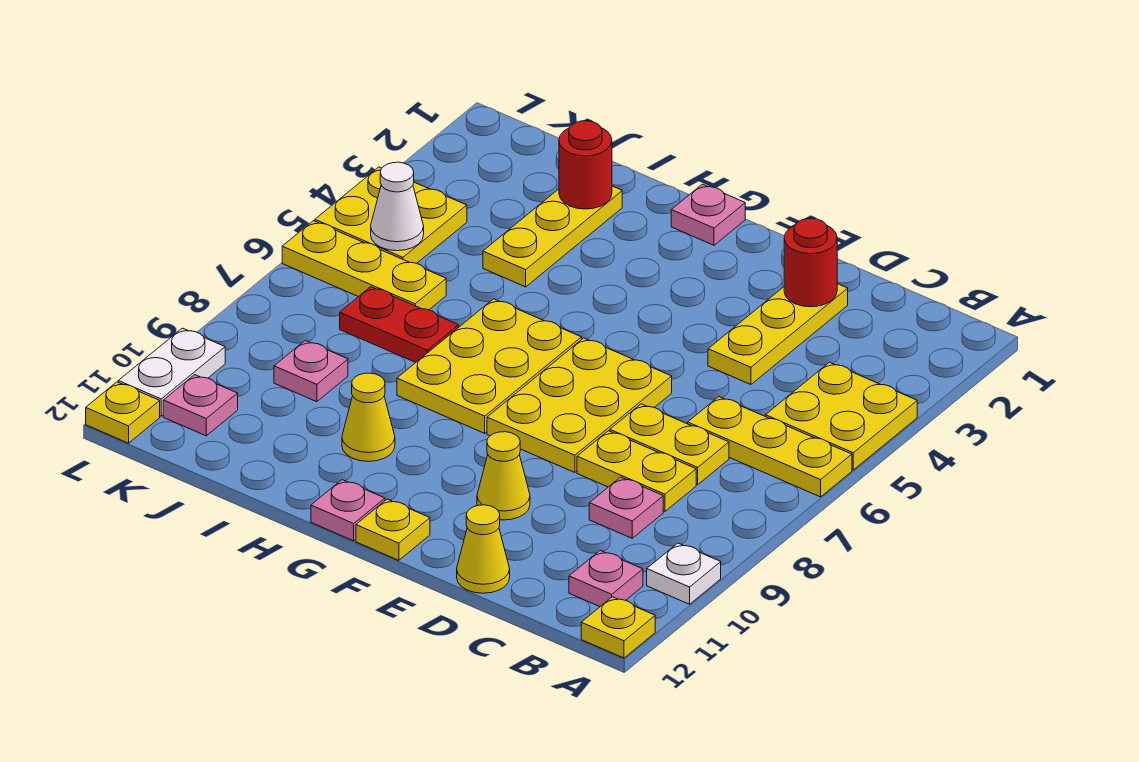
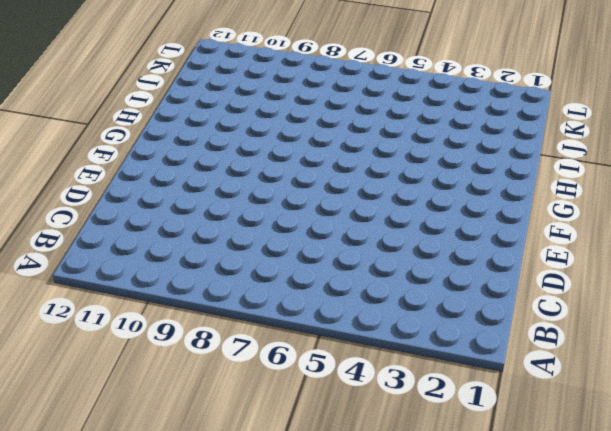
none -> yellow plate A4:B5 level 1
none -> yellow plate A6:C6 level 1
none -> white plate A10 level 1

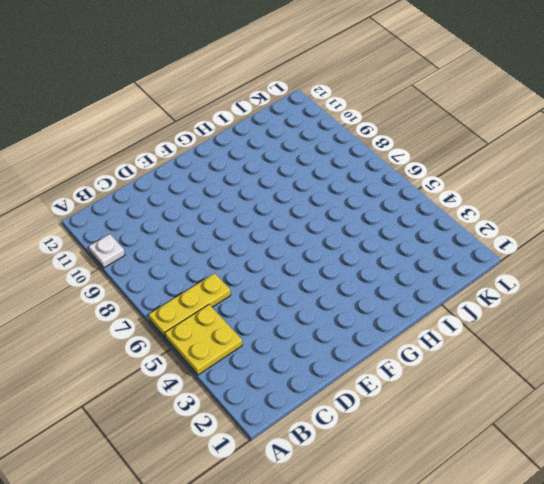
none -> yellow plate A12 level 1
none -> pink plate B11 level 1
none -> yellow plate C7:D7 level 1

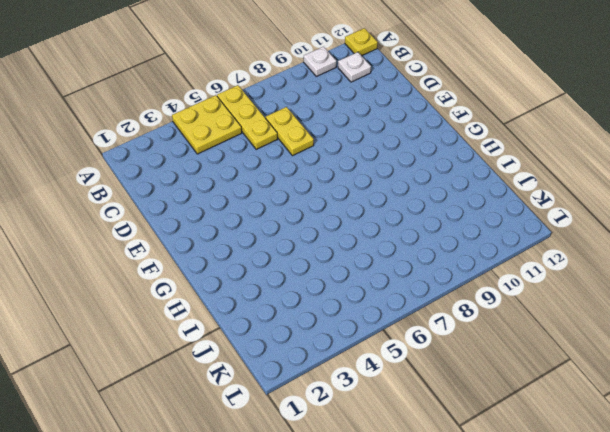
white plate B11 level 1 -> pink plate B11 level 1
none -> yellow plate C8:D8 level 1
none -> pink plate C9 level 1
none -> yellow plate D2:D4 level 1

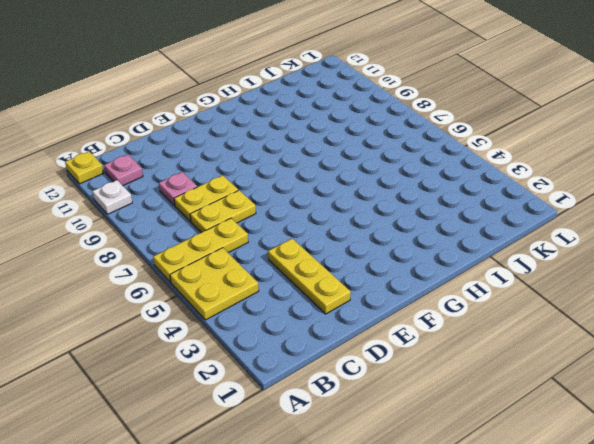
none -> yellow cone D12 level 1
none -> yellow plate E6:F8 level 1
none -> yellow cone E10 level 1

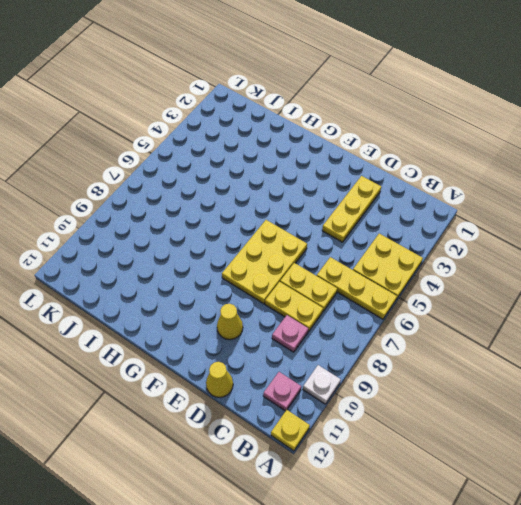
none -> yellow plate F12 level 1
none -> pink plate G1 level 1
none -> yellow plate G6:H8 level 1

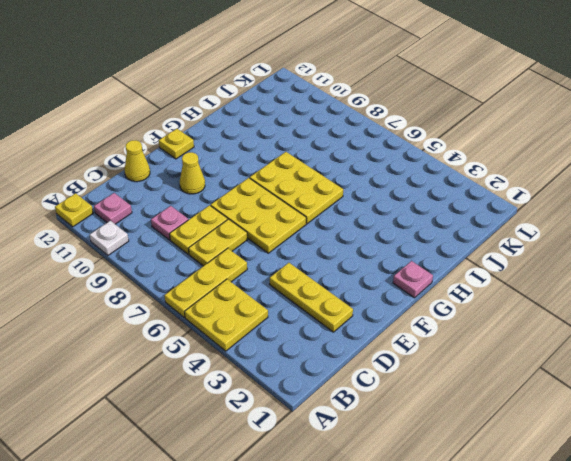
none -> pink plate G12 level 1
none -> yellow cone H10 level 1
none -> yellow plate I2:I4 level 1

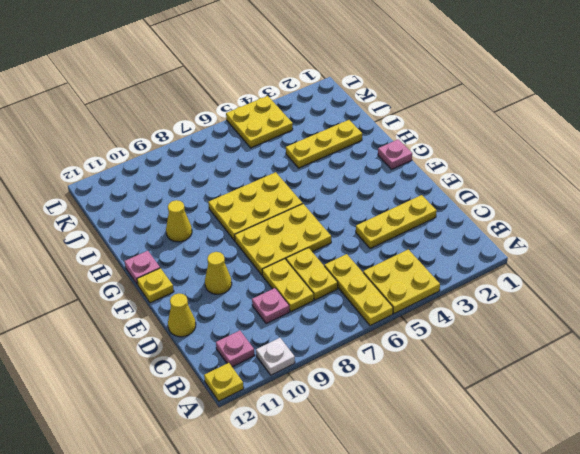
none -> red plate I7:J7 level 1
none -> yellow plate J6:L6 level 1
none -> pink plate J9 level 1

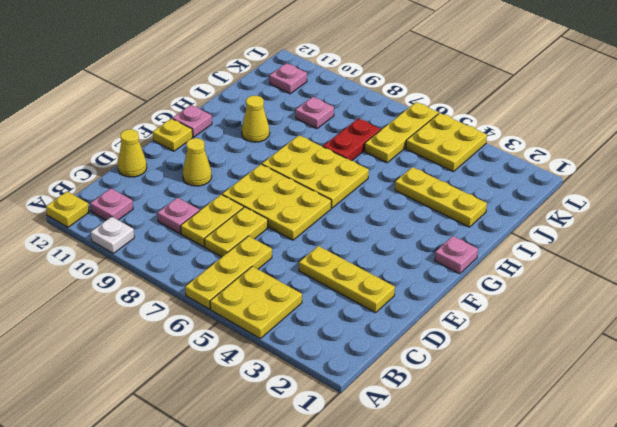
none -> white plate L10:L11 level 1
none -> yellow plate L12 level 1
none -> red round brick D2 level 2

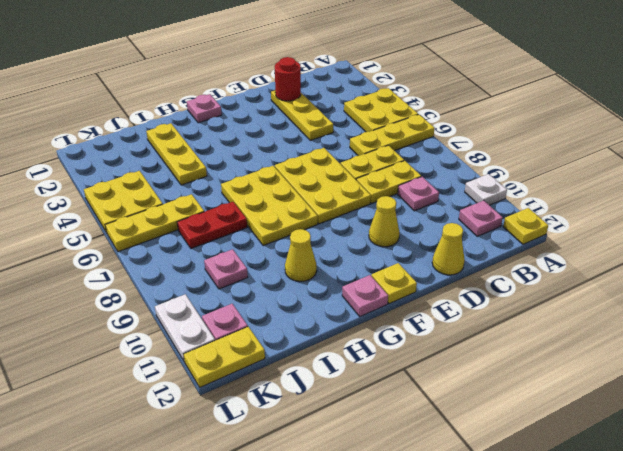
yellow plate K12:L12 level 1 -> yellow plate L12 level 1
none -> red round brick I2 level 2
none -> white cone K5 level 2

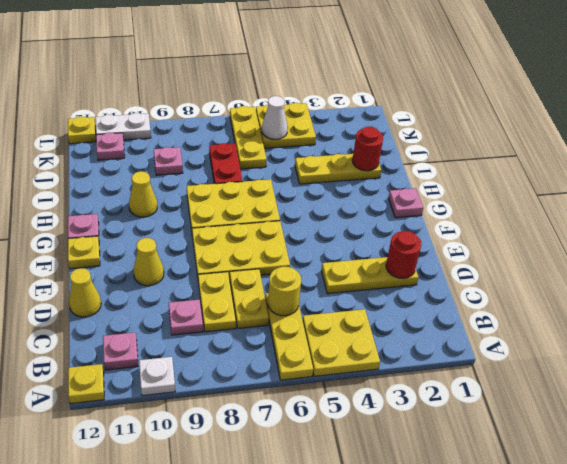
yellow round brick C6 level 2 -> none

